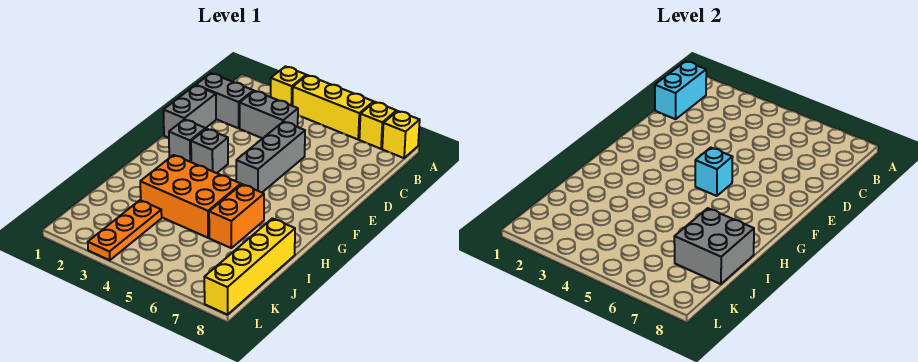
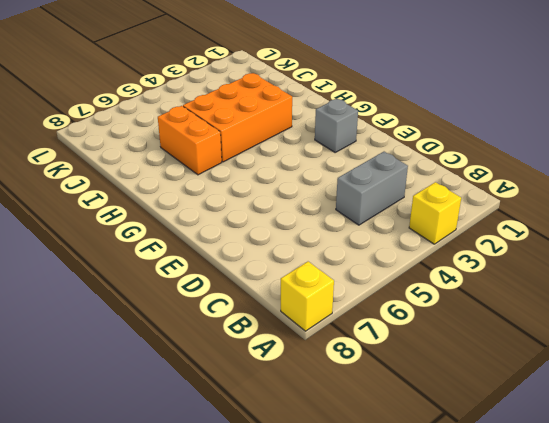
none -> yellow brick A4:A6 level 1
none -> yellow brick A7 level 1
none -> grey brick C1:C2 level 1

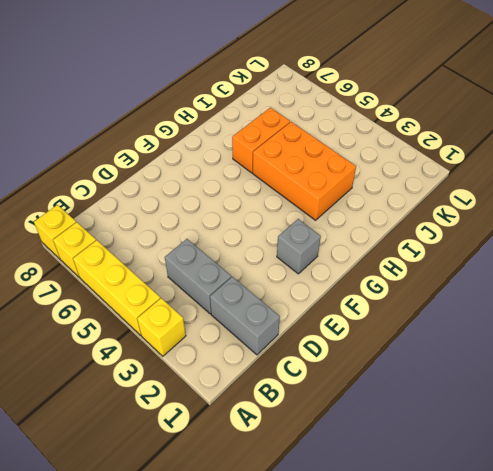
none -> grey brick D1:E1 level 1
none -> grey brick D5:F5 level 1
none -> grey brick F3 level 1

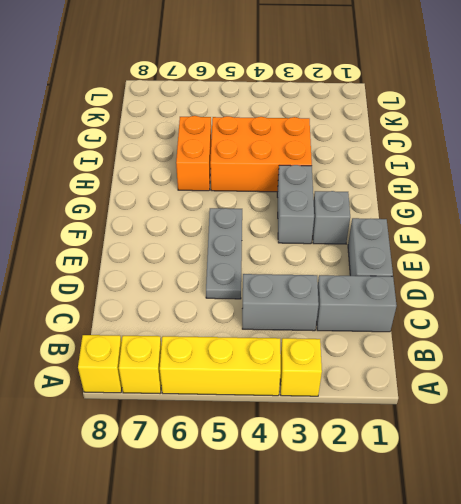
grey plate D5:F5 level 1 -> grey brick D5:F5 level 1
grey brick F3:G3 level 1 -> grey brick F3 level 1
none -> yellow brick I8:L8 level 1
none -> orange plate J3:L3 level 1
none -> cyan brick B1:C1 level 2

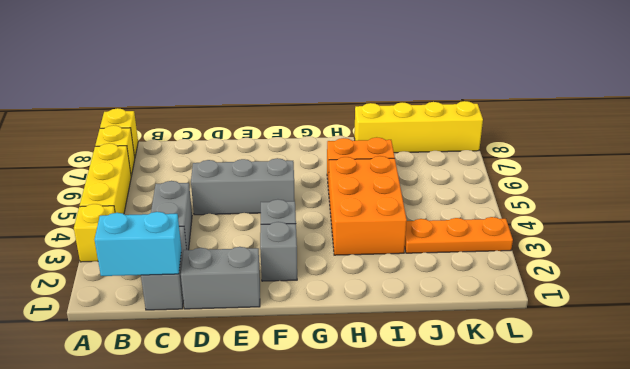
none -> cyan brick F5 level 2
none -> grey brick I7:J8 level 2

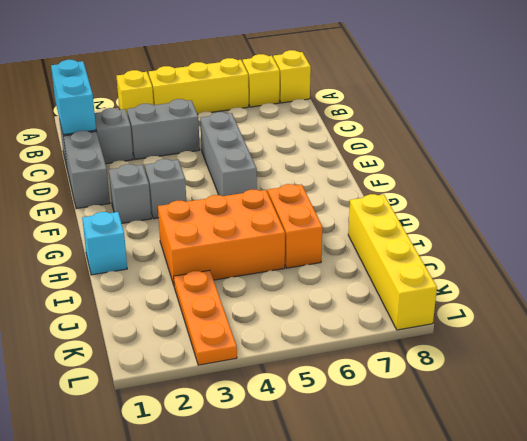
cyan brick H1 level 1 -> cyan brick F5 level 2
none -> grey brick I7:J8 level 2

